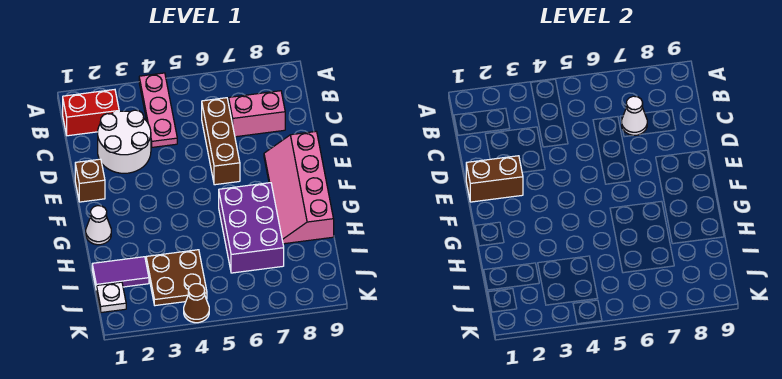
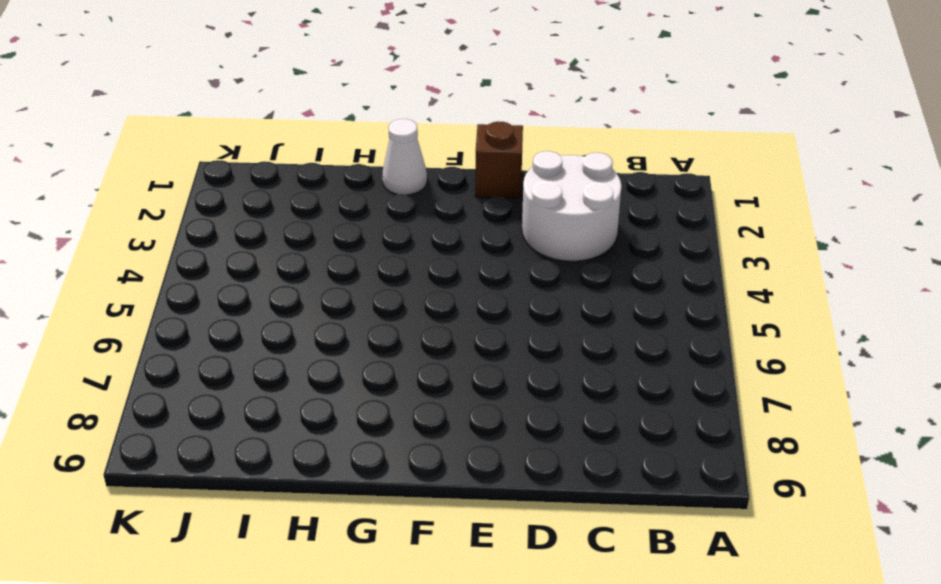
none -> pink plate A4:C4 level 1
none -> red brick B1:B2 level 1
none -> brown brick C6:E6 level 1

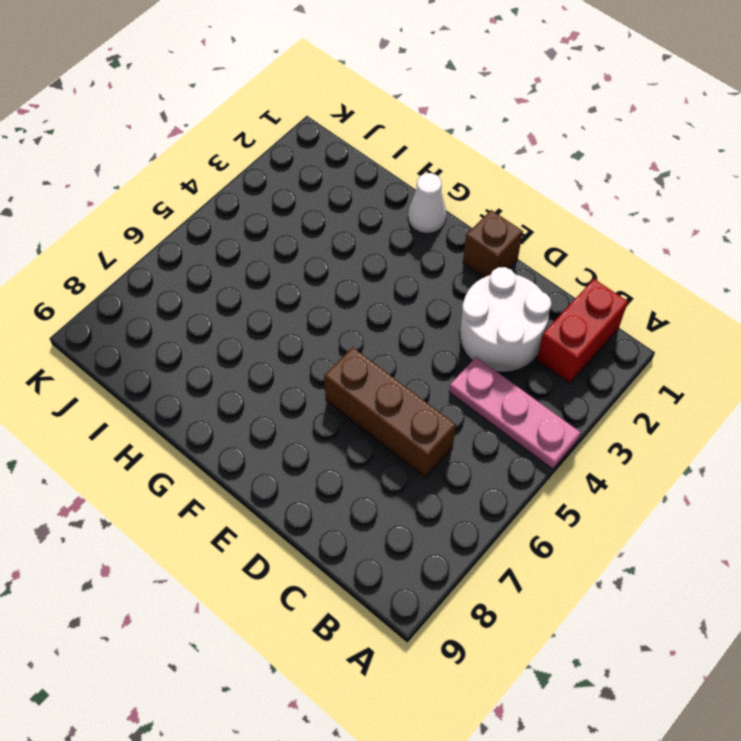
none -> pink brick C7:C8 level 1
none -> pink slope E8:H9 level 1 top 9
none -> purple brick G6:I7 level 1

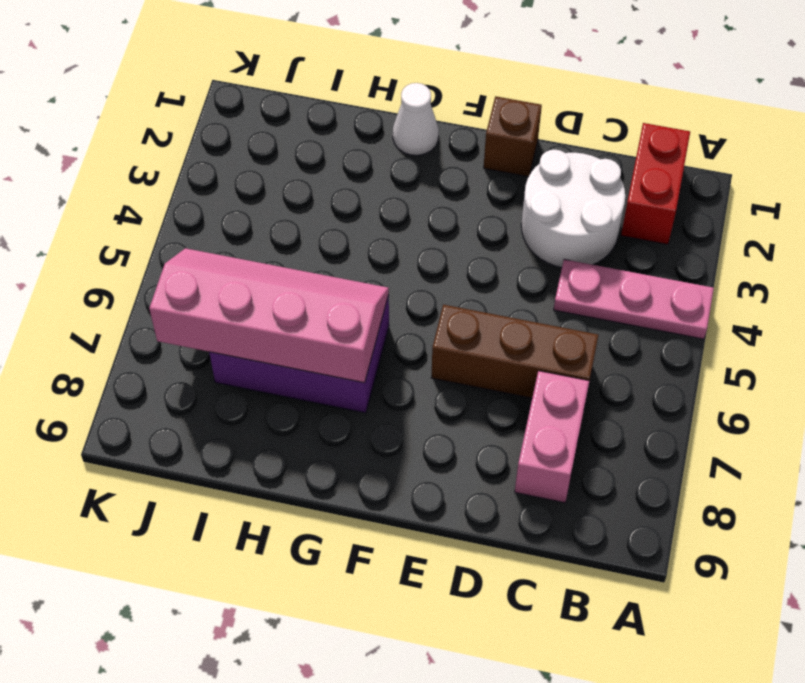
pink slope G6:J7 level 2 top 7 -> pink slope E8:H9 level 1 top 9
none -> purple tile I1:I2 level 1
none -> brown plate I3:J4 level 1
none -> white plate J1 level 1

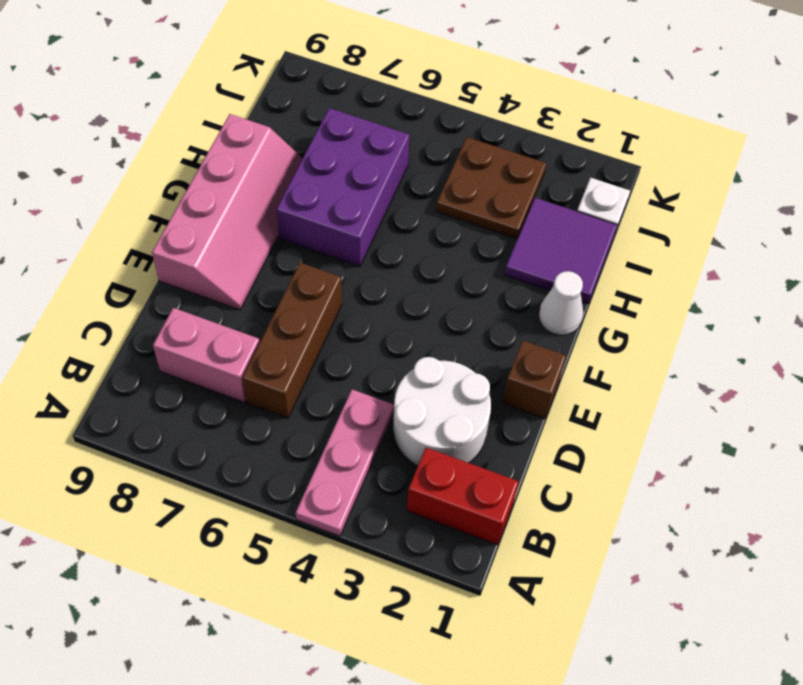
purple tile H1:I2 level 1 -> purple tile I1:I2 level 1
none -> brown cone K4 level 1
none -> white cone C7 level 2
none -> brown brick E1:E2 level 2

